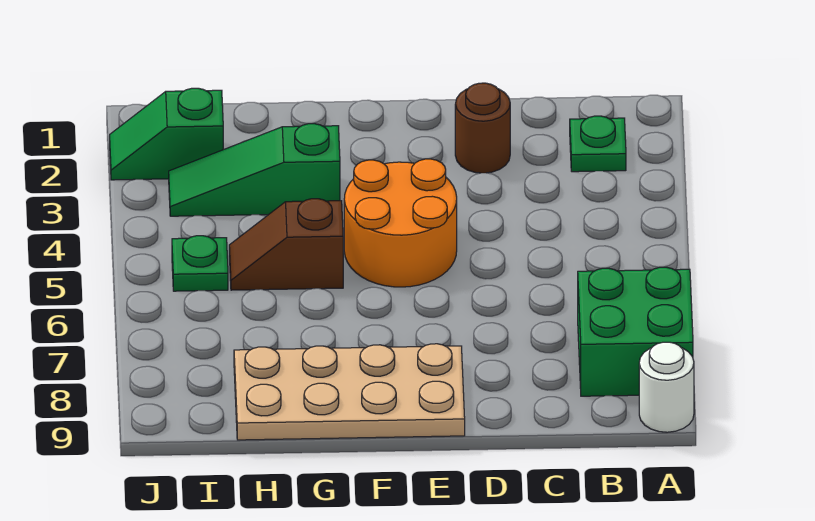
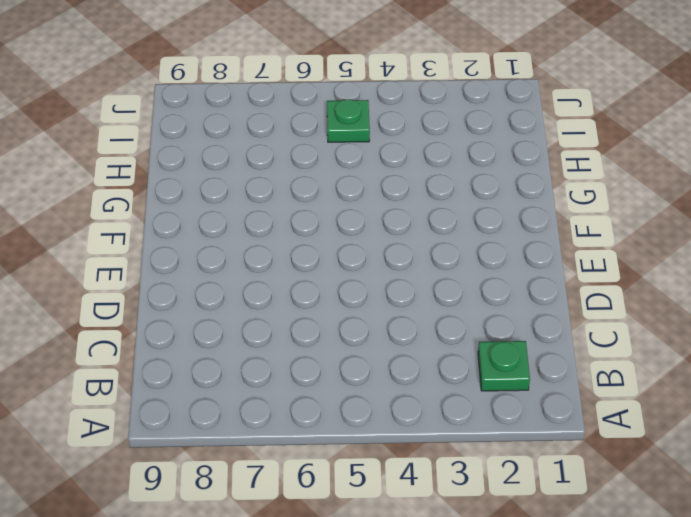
none -> green brick A7:B8 level 1
none -> white round brick A9 level 1

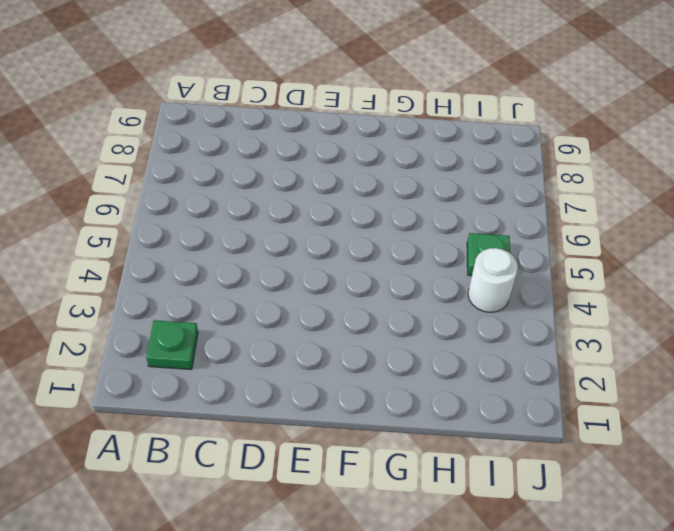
white round brick I4 level 1 -> white round brick A9 level 1
none -> green brick A7:B8 level 1
none -> brown round brick D2 level 1

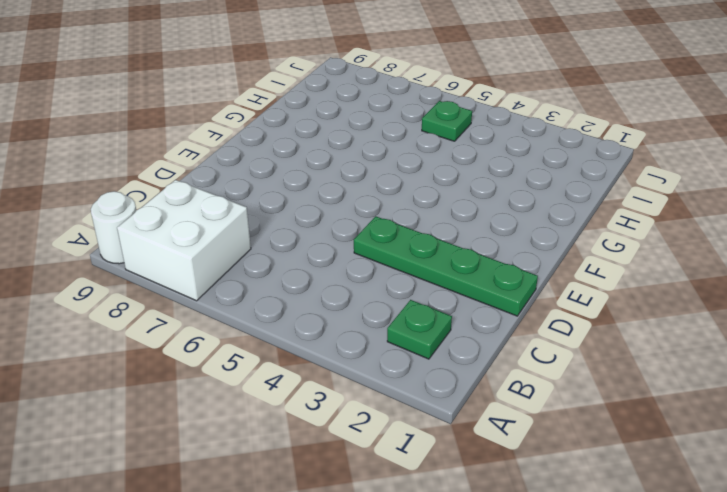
white brick A7:B8 level 1 -> green brick A7:B8 level 1
green plate D1:D4 level 1 -> brown round brick D2 level 1
none -> orange round brick E4:F5 level 1
none -> tan plate E8:H9 level 1

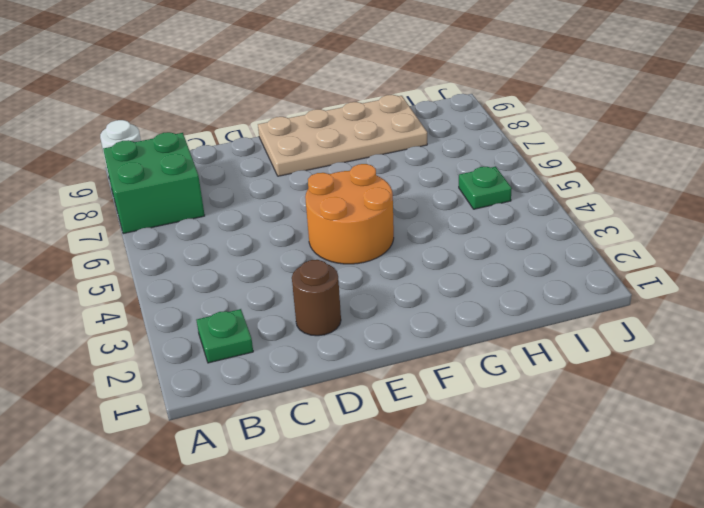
none -> green slope G3:I3 level 1 top G
none -> brown slope G5:H5 level 1 top G

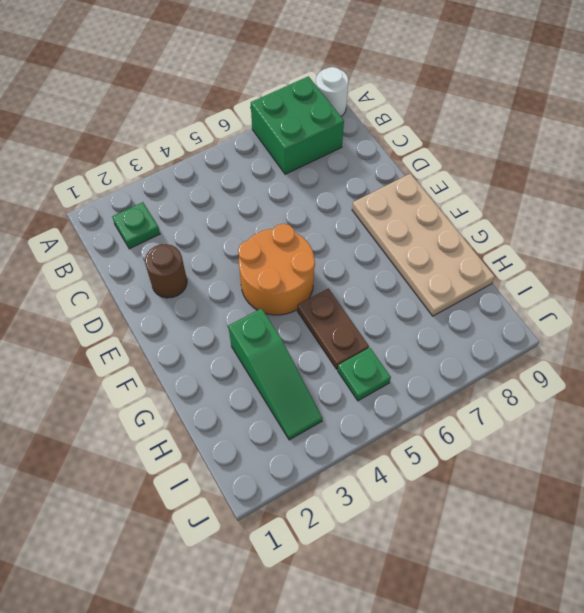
brown plate G5:H5 level 1 -> brown slope G5:H5 level 1 top G
none -> green slope I2:J2 level 1 top I

